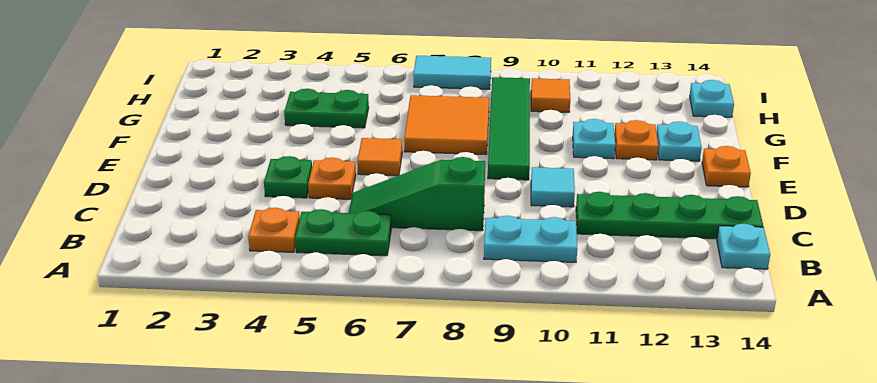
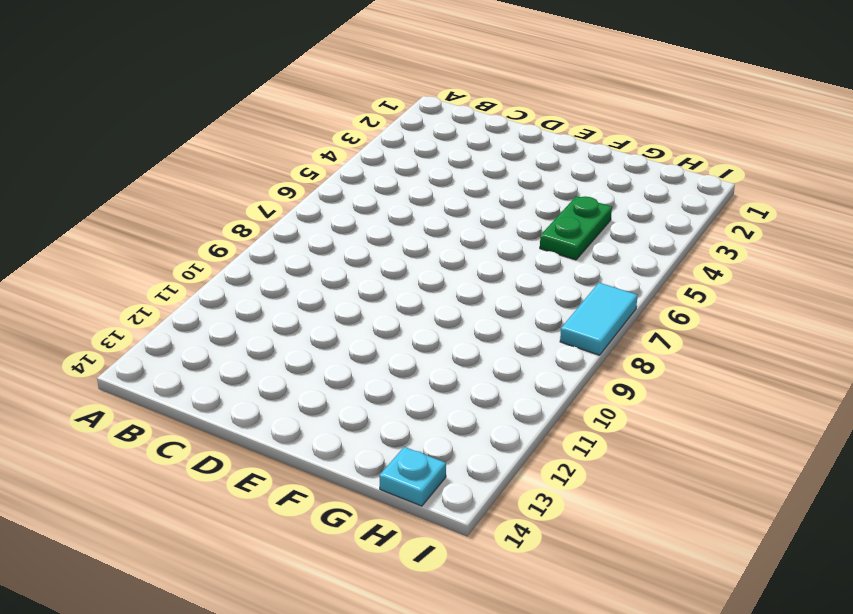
none -> orange plate B4 level 1
none -> green plate B5:B6 level 1
none -> cyan plate B9:B10 level 1

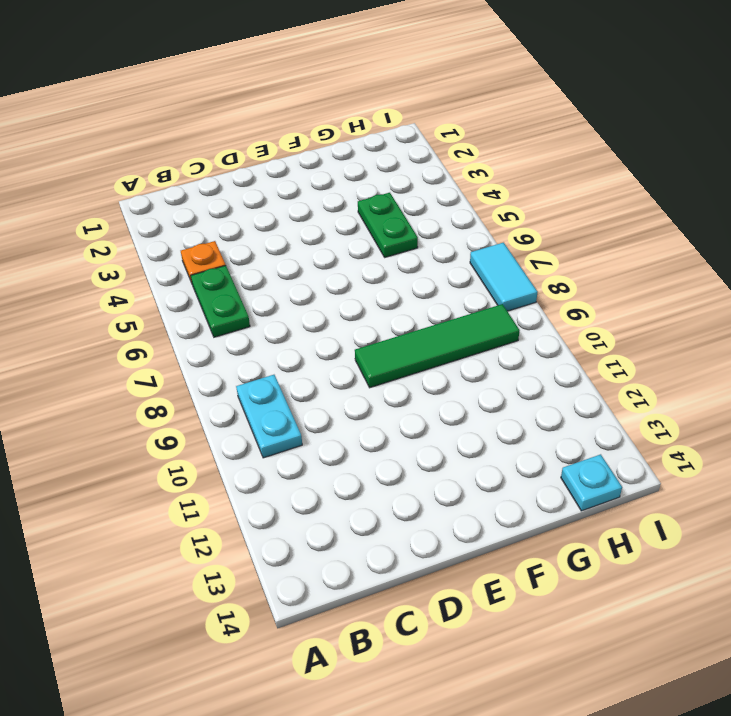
none -> cyan plate B14 level 1
none -> green slope C6:C8 level 1 top 8
none -> green plate C11:C14 level 1

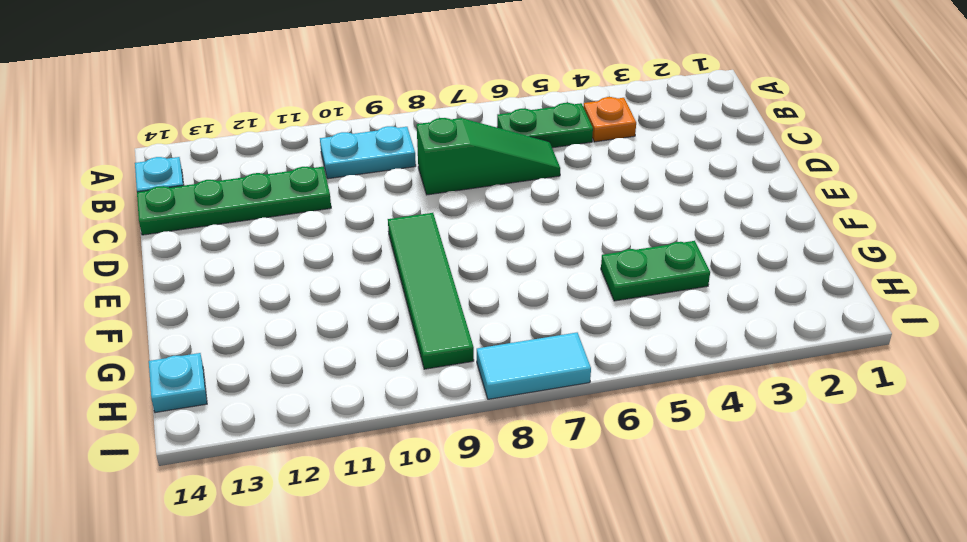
none -> green plate D4 level 1
none -> orange plate D5 level 1
none -> cyan tile D10 level 1

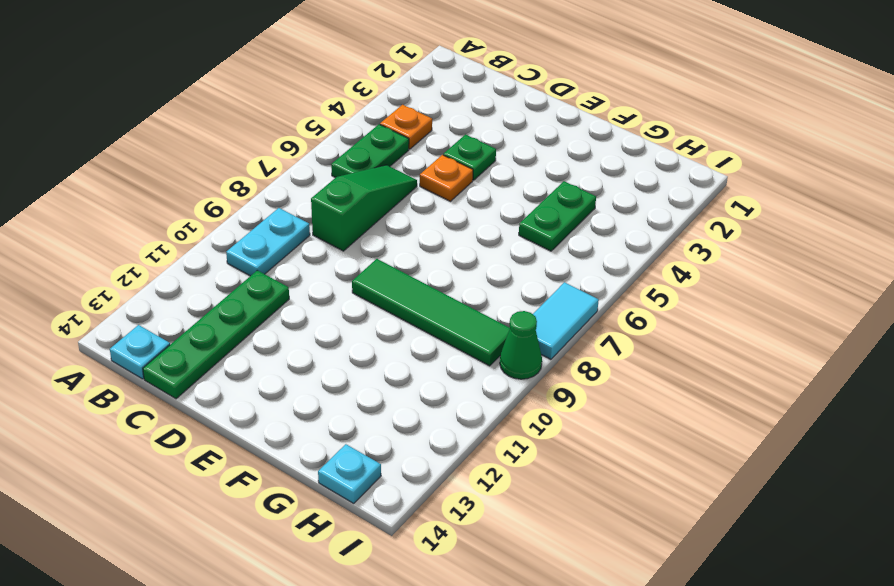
green cone I9 level 1 -> none
none -> cyan tile D10 level 1
none -> orange tile E6 level 1
none -> orange plate E14 level 1

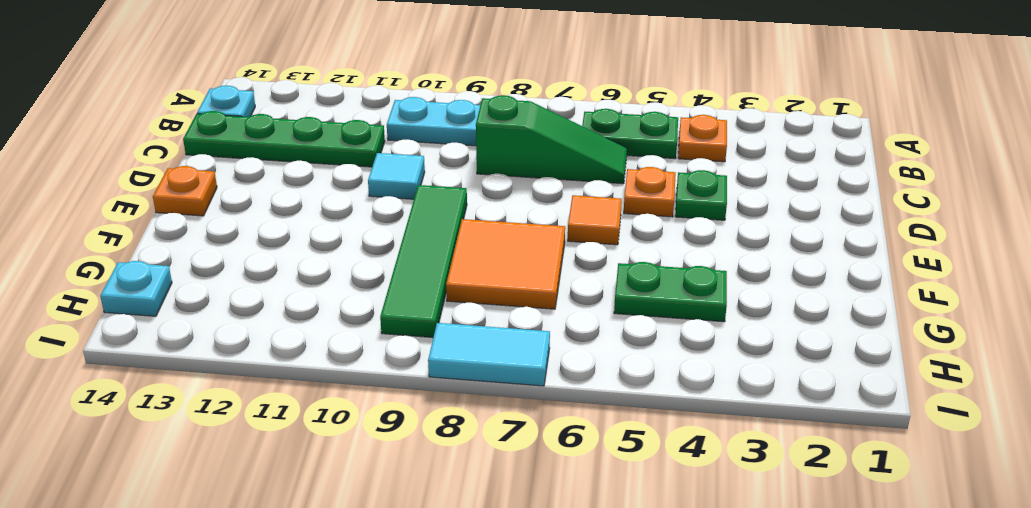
none -> cyan plate F11 level 1
none -> orange plate F12 level 1
none -> cyan plate F13 level 1

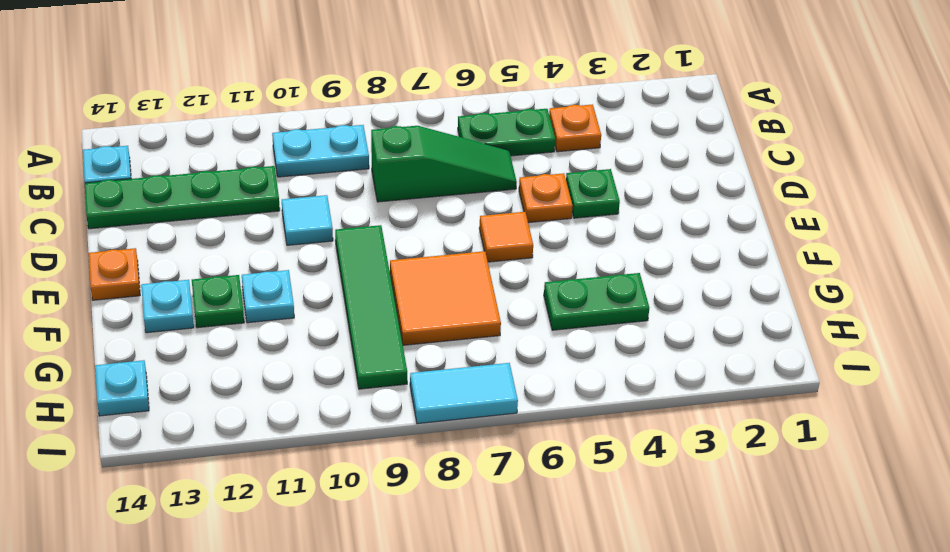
green plate F12 level 1 -> orange plate F12 level 1
none -> orange tile H10 level 1

